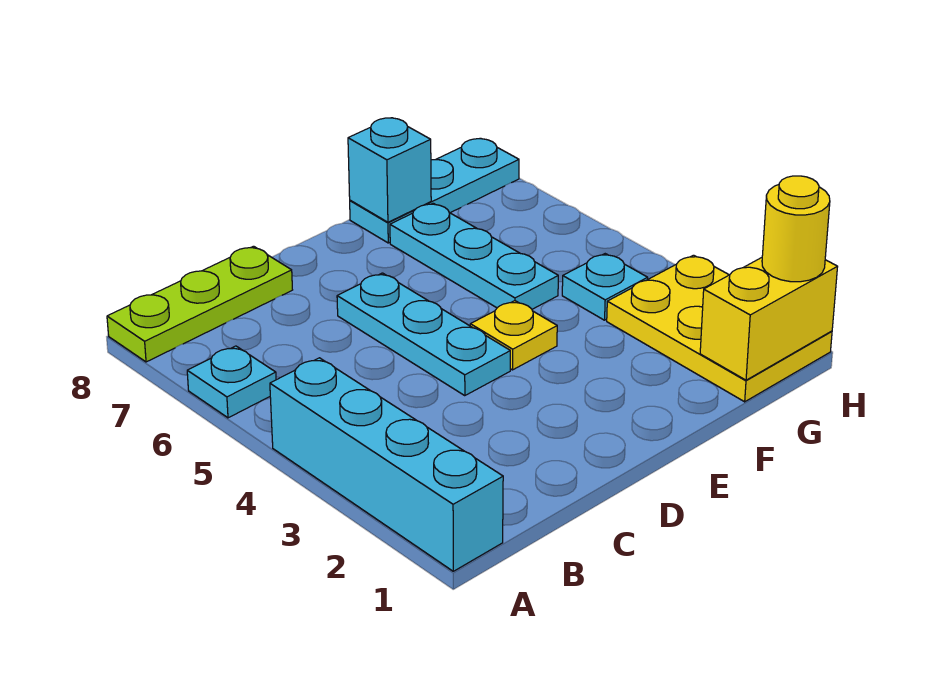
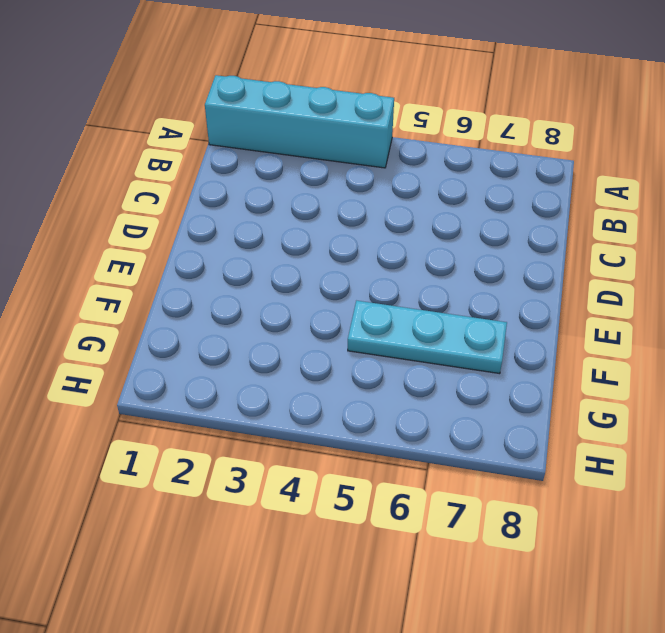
none -> cyan plate A6 level 1
none -> lime plate A8:C8 level 1
none -> cyan plate D4:D6 level 1

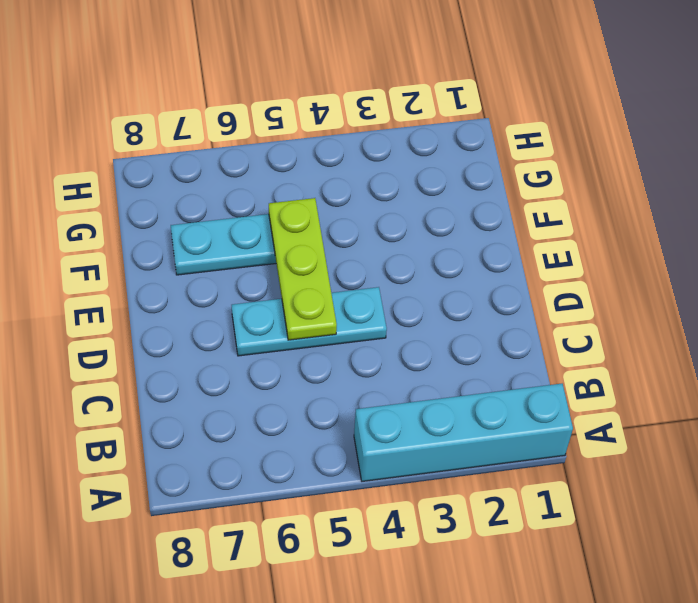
lime plate D5:F5 level 2 -> lime plate A8:C8 level 1
none -> cyan plate A6 level 1
none -> yellow plate E4 level 1
none -> cyan plate F8:H8 level 1

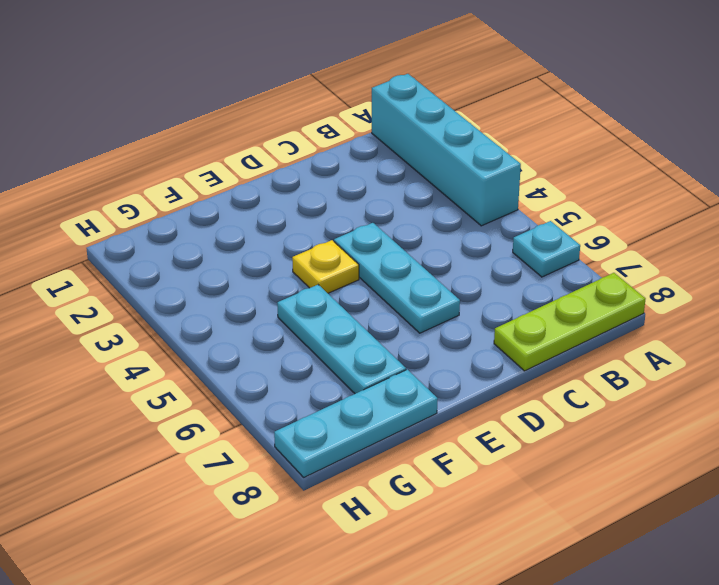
none -> yellow plate G1:H3 level 1
none -> cyan plate G4 level 1
none -> cyan brick F8 level 2

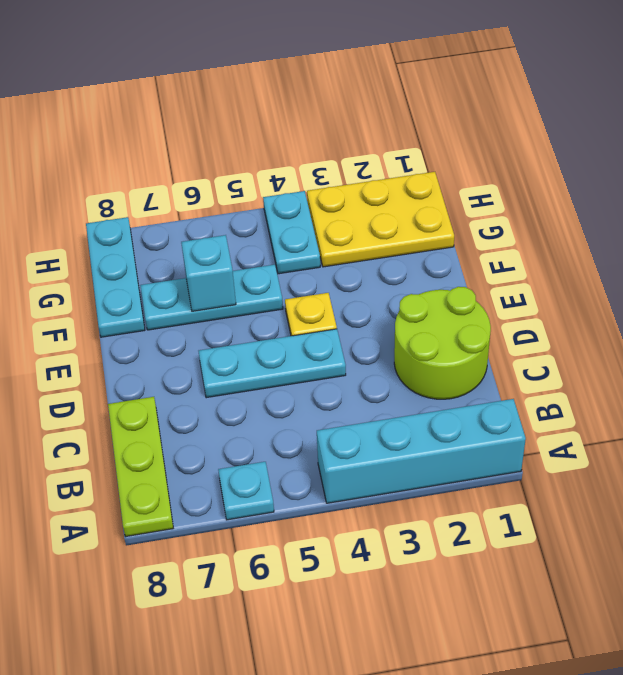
lime round brick C1:D2 level 1 -> none
cyan brick F6 level 2 -> cyan brick F8 level 2
cyan plate G4:H4 level 1 -> cyan plate G4 level 1
none -> yellow brick G1:H1 level 2
none -> yellow round brick H1 level 3

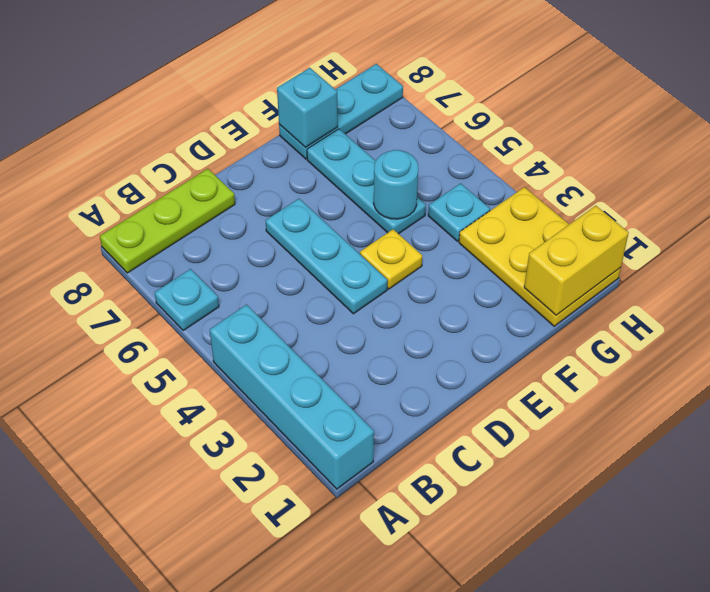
cyan round brick F5 level 2 -> none
none -> yellow round brick H1 level 3

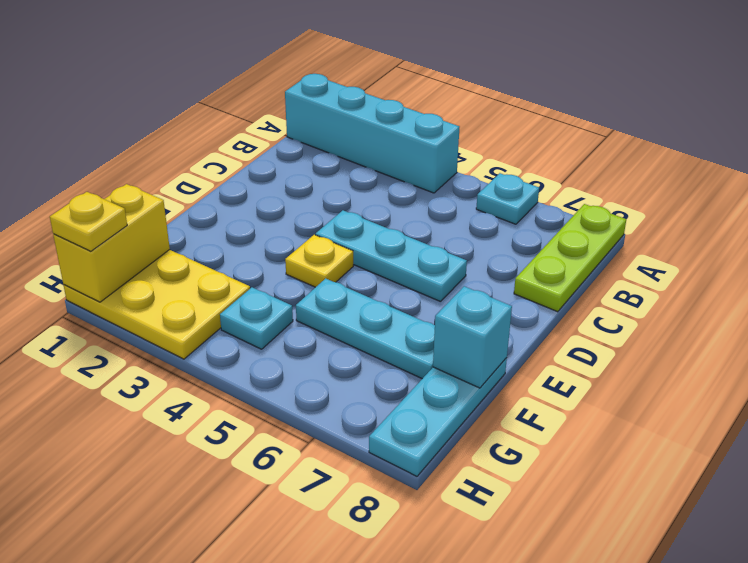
yellow plate H1 level 3 -> yellow round brick H1 level 3

